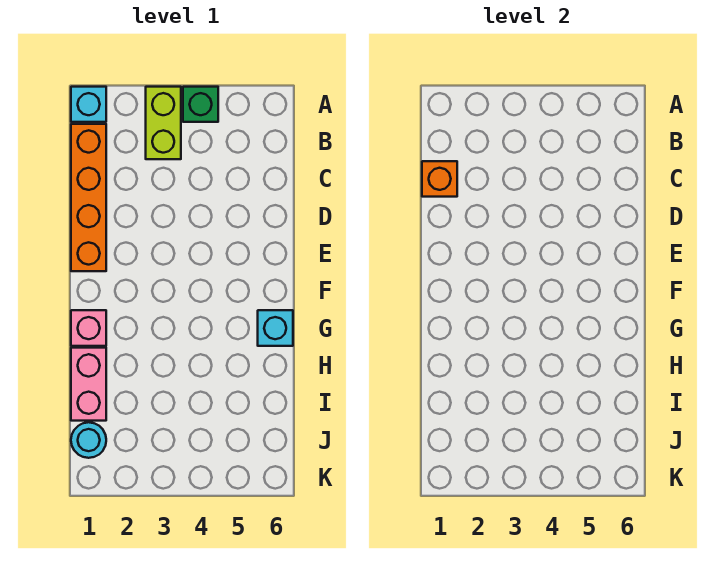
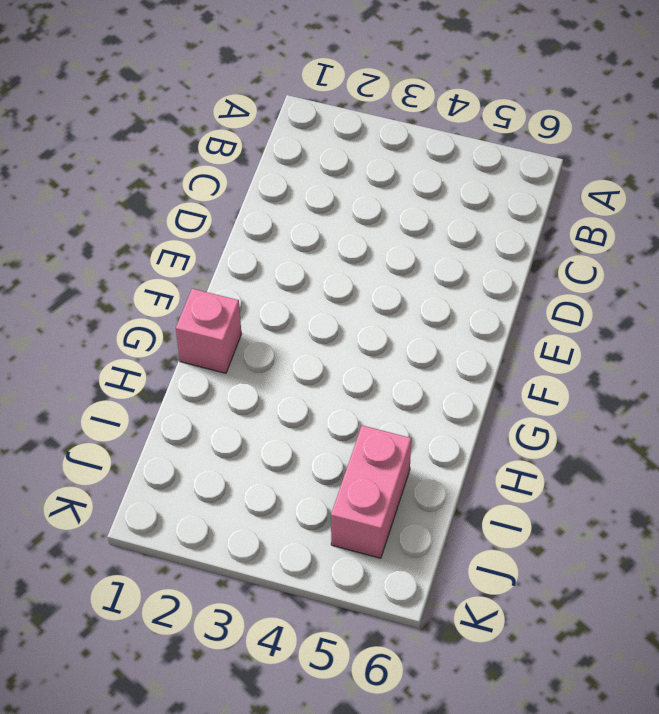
pink brick I5:J5 level 1 -> pink brick H1:I1 level 1
none -> cyan brick A1 level 1
none -> lime brick A3:B3 level 1

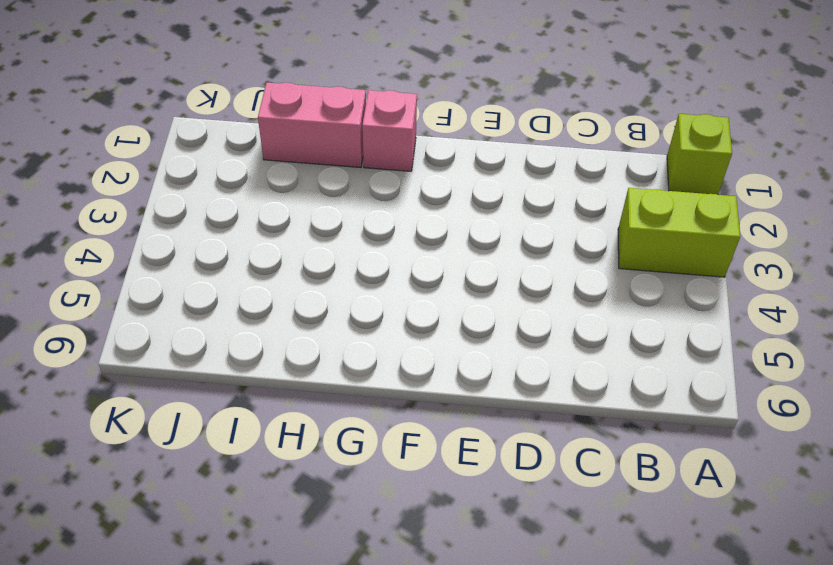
lime brick A1 level 1 -> cyan brick A1 level 1
none -> green brick A4 level 1
none -> orange brick B1:E1 level 1

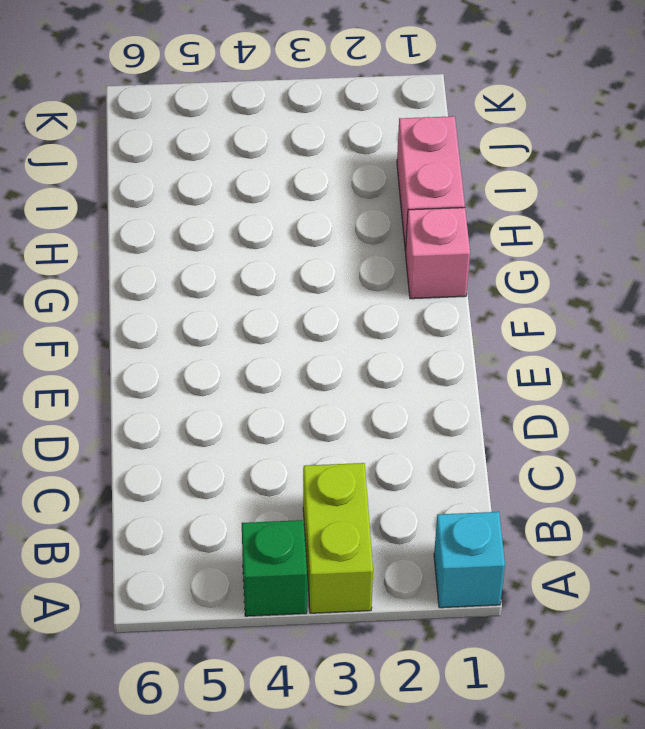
none -> orange brick B1:E1 level 1
none -> cyan brick G6 level 1

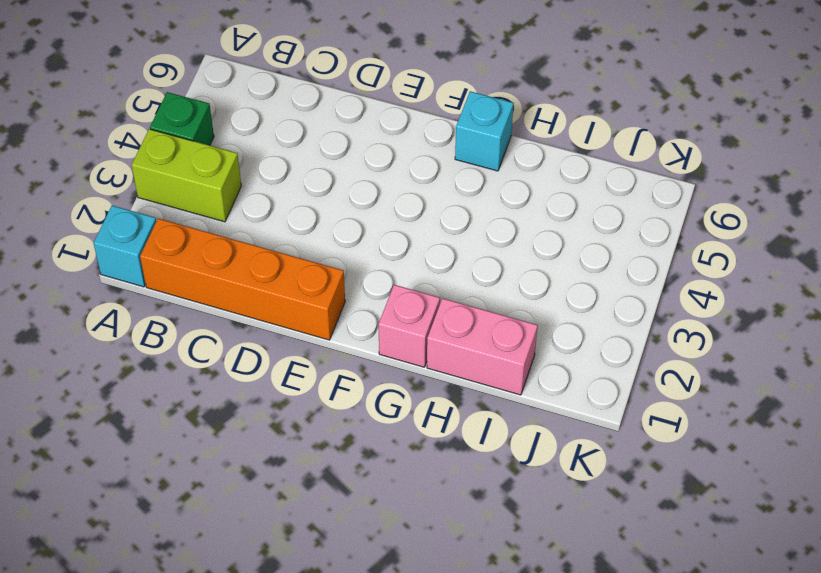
none -> cyan round brick J1 level 1
none -> orange brick C1 level 2

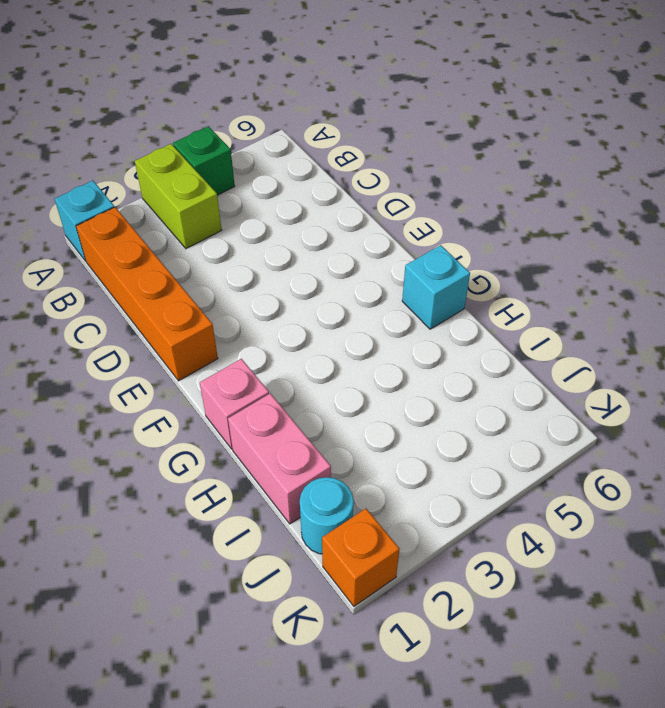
orange brick K1 level 1 -> orange brick C1 level 2

